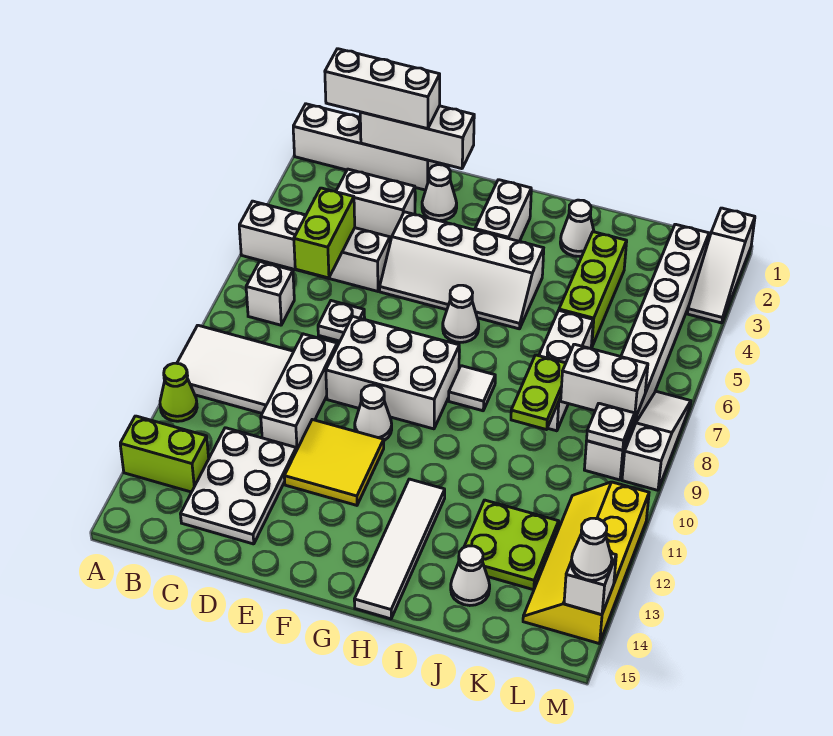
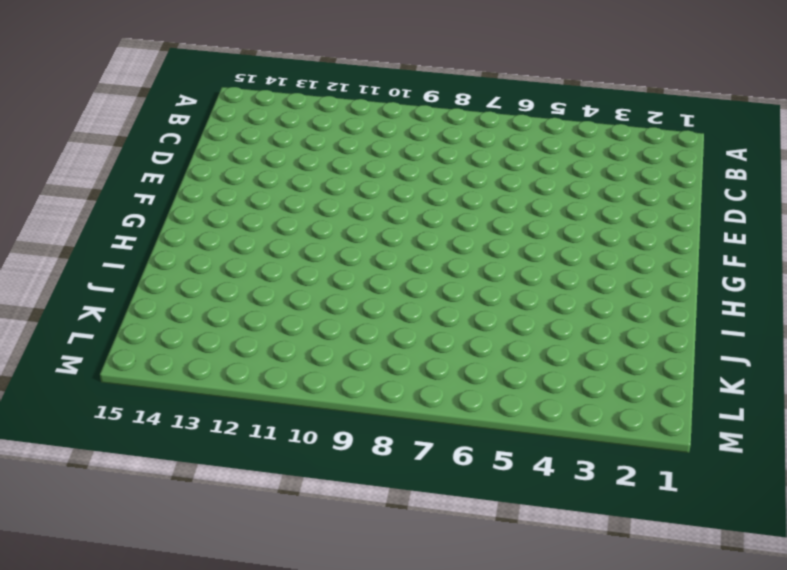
none -> white brick A1:D1 level 1
none -> white brick A5:D5 level 1
none -> white tile A9:C10 level 1
none -> lime cone A11 level 1

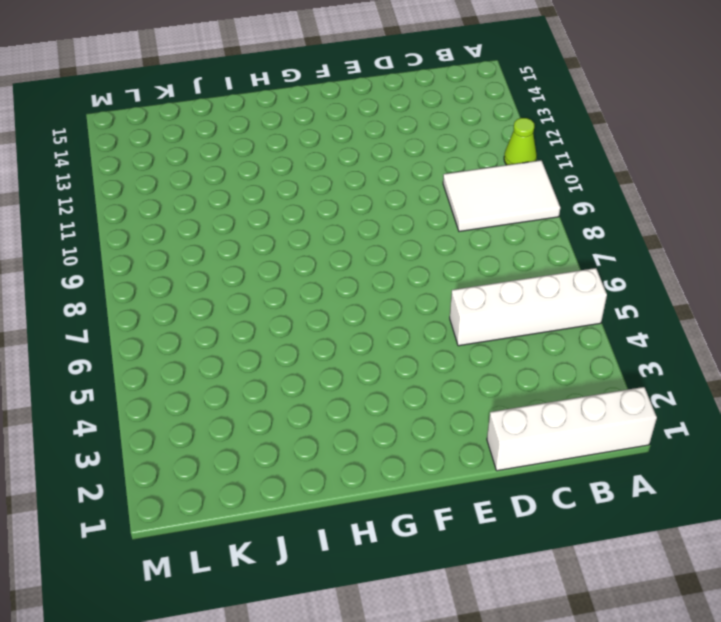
none -> lime brick A13:B13 level 1
none -> white brick B7 level 1
none -> white brick C3:D3 level 1
none -> white plate C12:D14 level 1

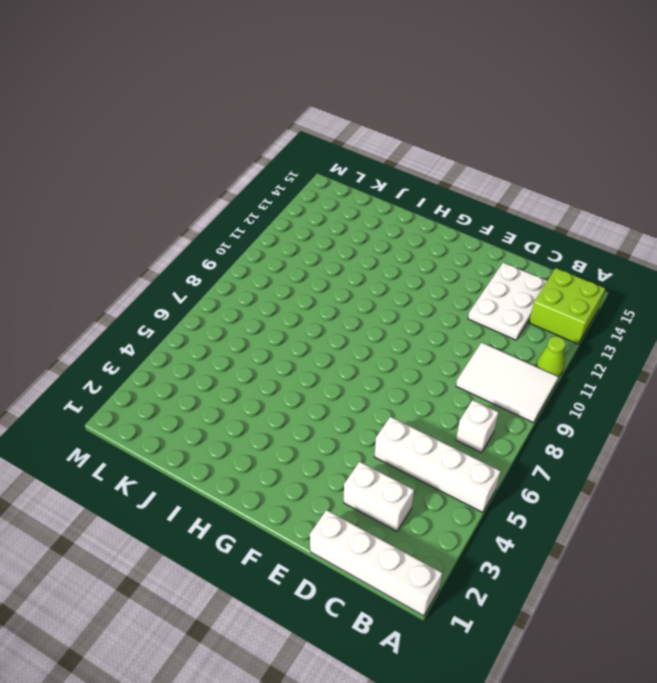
lime brick A13:B14 level 1 -> lime brick A13:B13 level 1
none -> white plate D7 level 1
none -> white brick D9:D11 level 1
none -> white cone E2 level 1
none -> white slope E4:H5 level 1 top 4

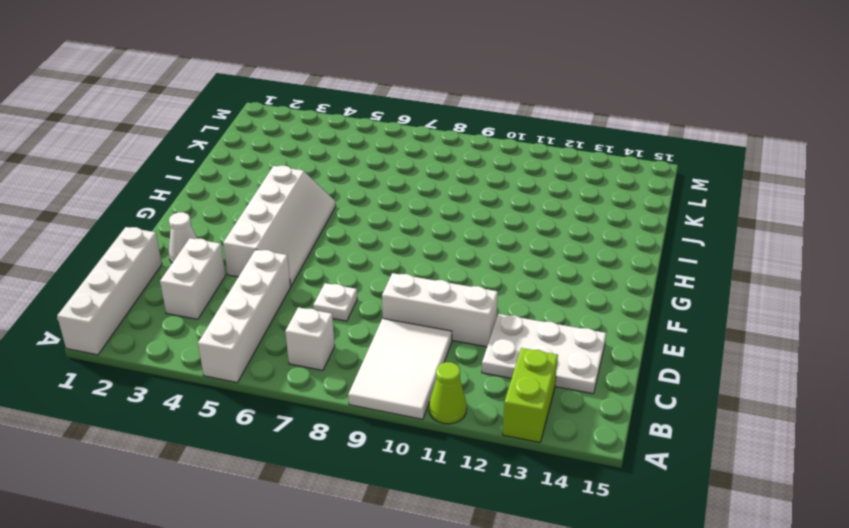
none -> white brick E8:G9 level 1
none -> yellow tile E11:F12 level 1
none -> white cone F10 level 1
none -> white brick G2:G3 level 1

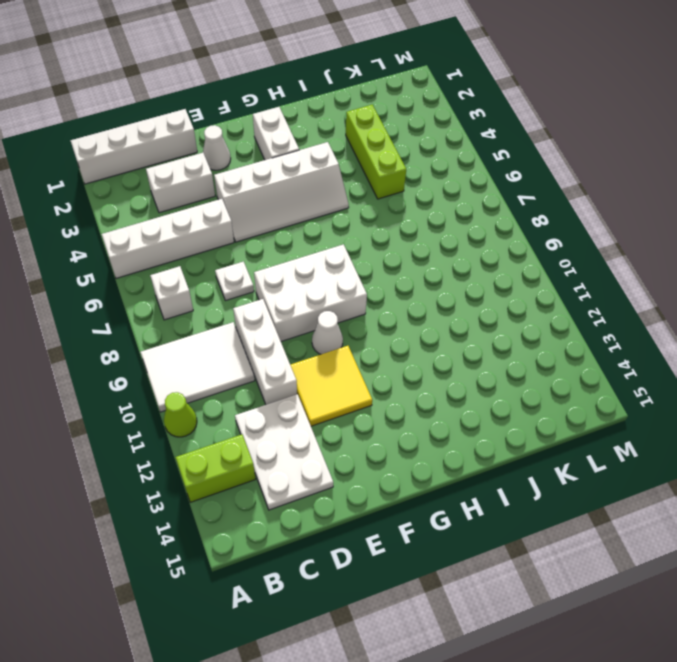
none -> white cone G6 level 1
none -> white tile H8 level 1
none -> white tile H12:H15 level 1
none -> white cone I2 level 1

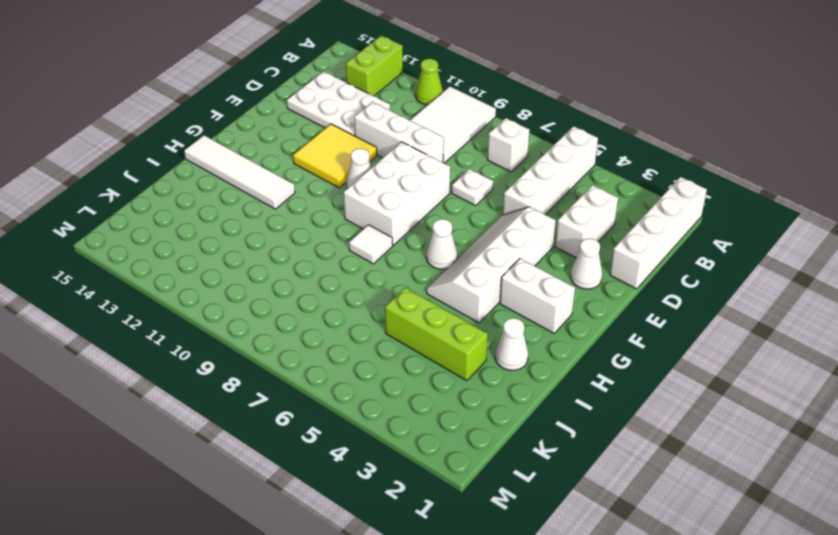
none -> white brick J6:J8 level 1
none -> lime plate J12:K13 level 1
none -> white cone J14 level 1
none -> white brick L2:L9 level 1

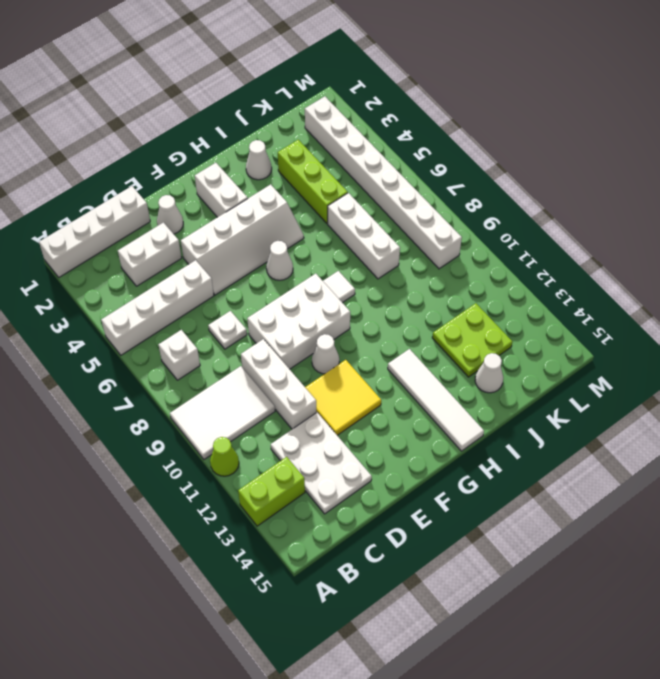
none -> yellow slope L11:M14 level 1 top M
none -> white slope M1:M3 level 1 top 1
none -> white slope M7:M9 level 1 top 9
none -> white brick C1:E1 level 2

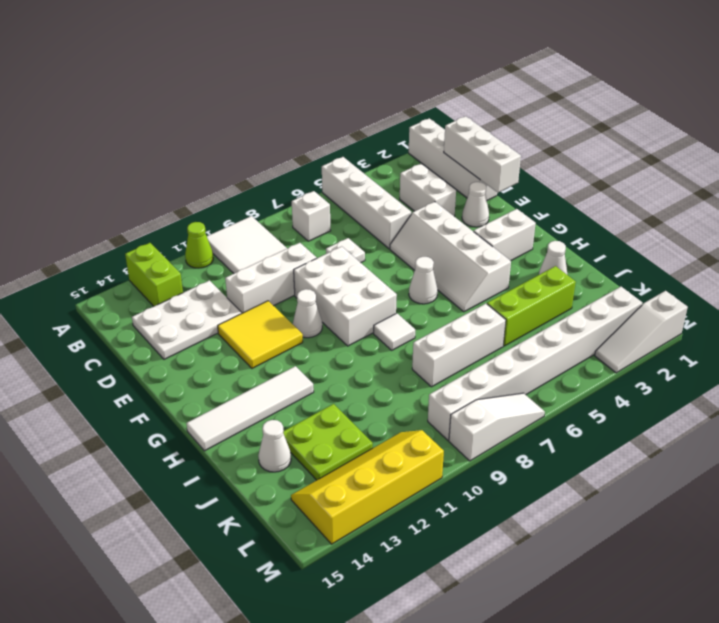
none -> lime brick C5:C6 level 2
none -> lime plate J8:J9 level 2
none -> white brick K8:L8 level 2
none -> white plate L9 level 2

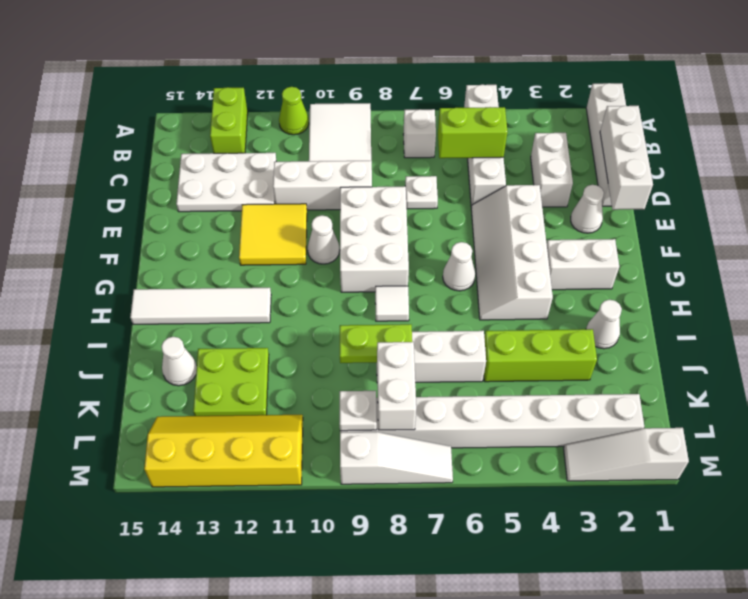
none -> white brick M14 level 2
none -> white brick B1:D1 level 3
none -> white cone M14 level 3

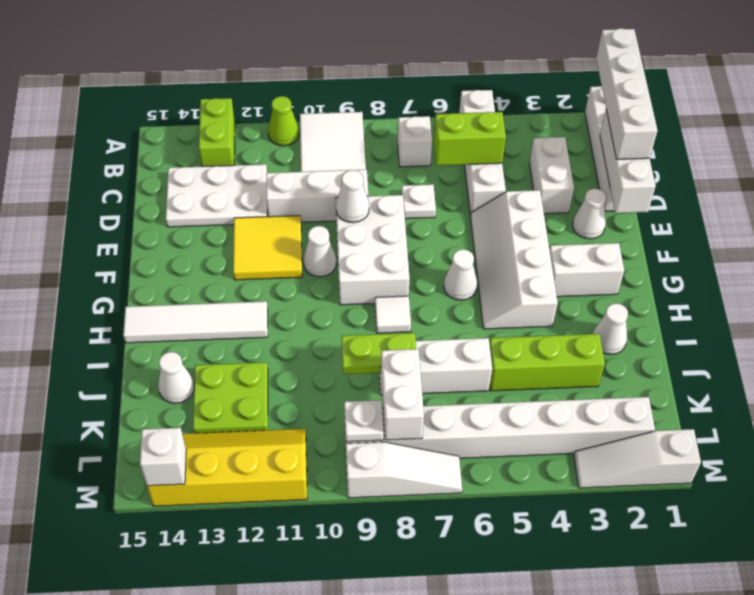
white brick A1:D1 level 3 -> white brick B1:D1 level 3
white cone E9 level 2 -> white cone M14 level 3

